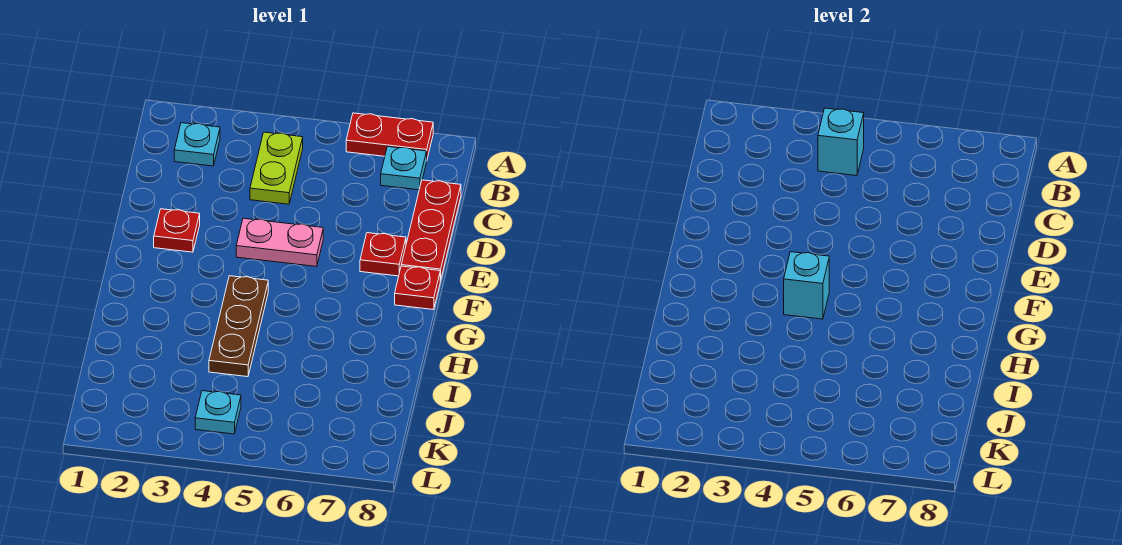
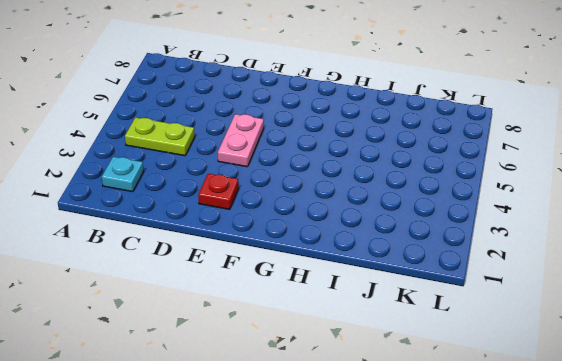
none -> red plate A6:A7 level 1
none -> cyan plate B7 level 1
none -> red plate C8:E8 level 1

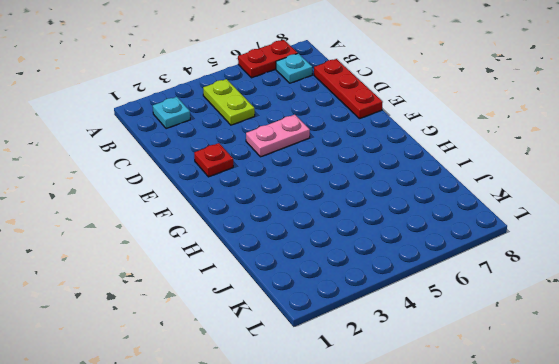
none -> red plate E7 level 1
none -> red plate F8 level 1
none -> brown plate G4:I4 level 1

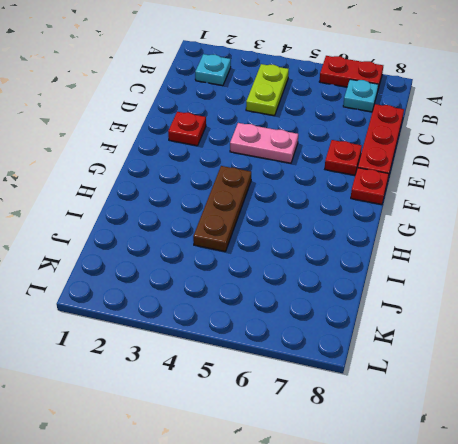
none -> cyan plate K4 level 1
none -> cyan brick B4 level 2
none -> cyan brick G4 level 2

